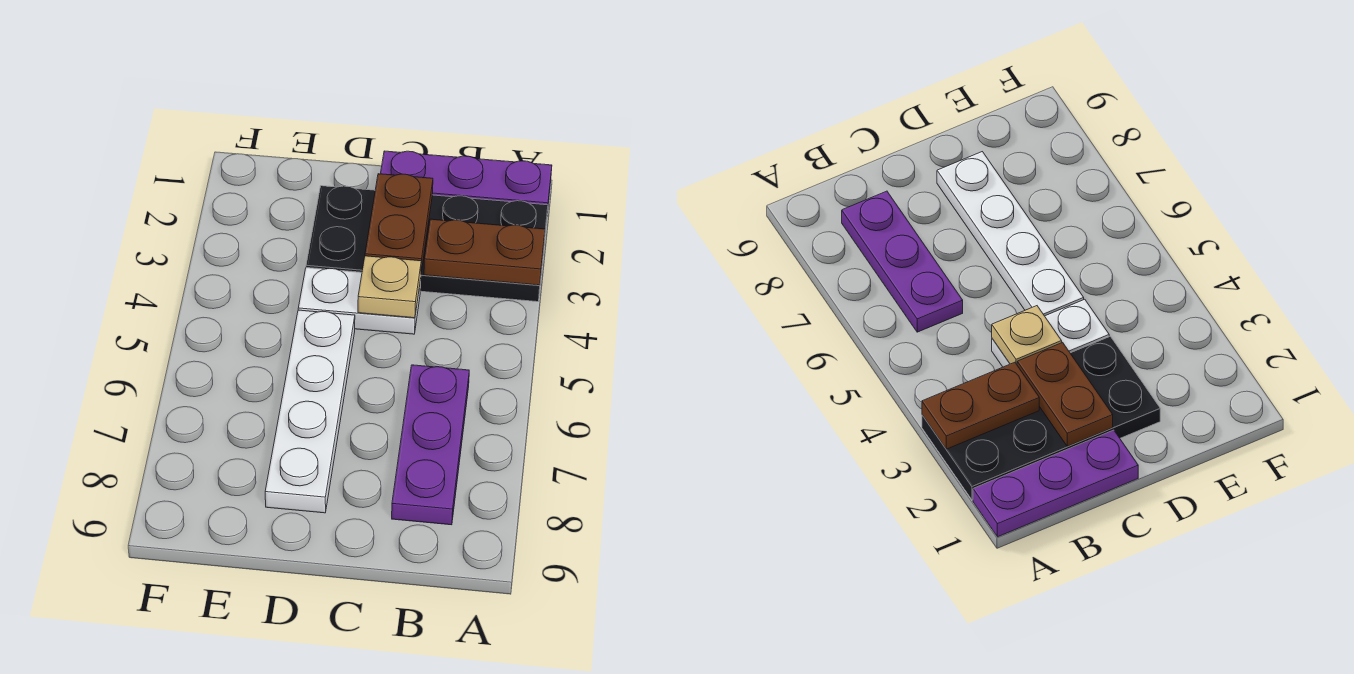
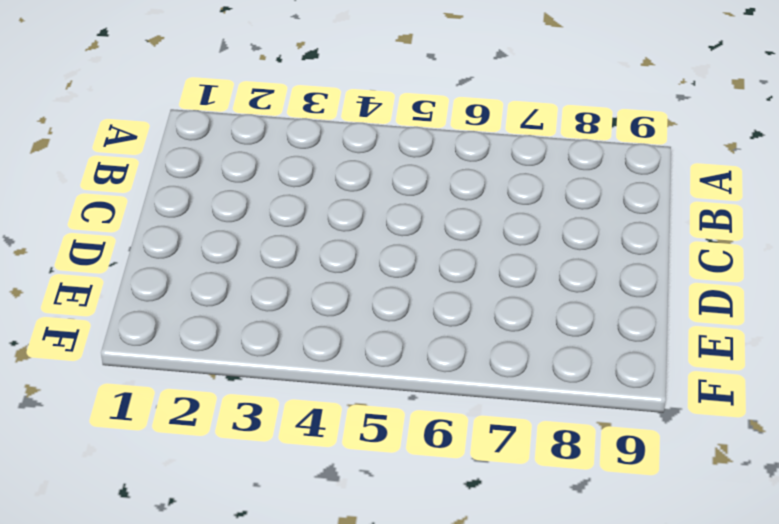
none -> purple plate A1:C1 level 1
none -> black plate A2:D3 level 1

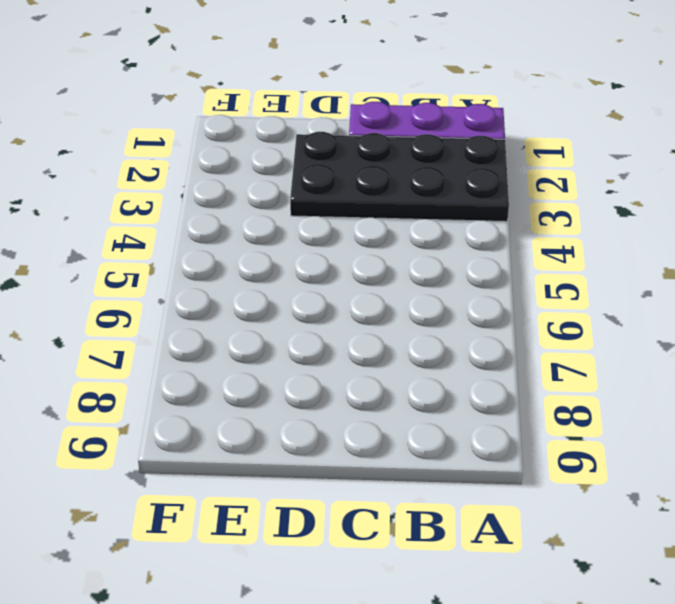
none -> purple plate B6:B8 level 1
none -> white plate C4:D4 level 1

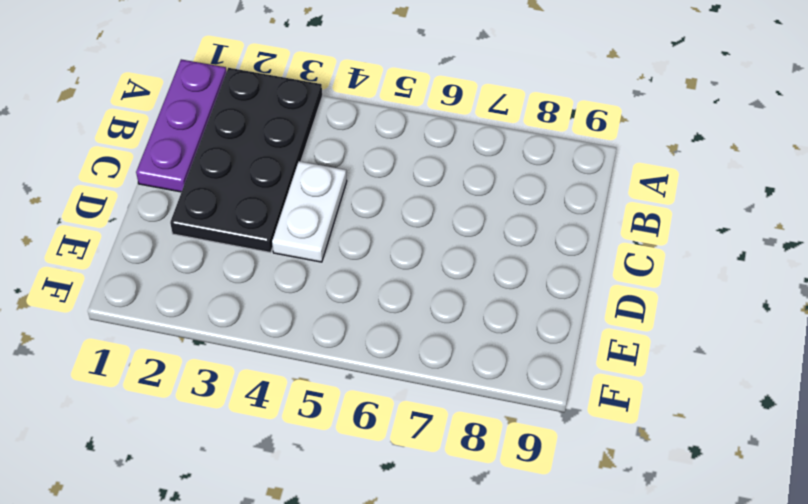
none -> purple plate B6:B8 level 1
none -> white plate D5:D8 level 1

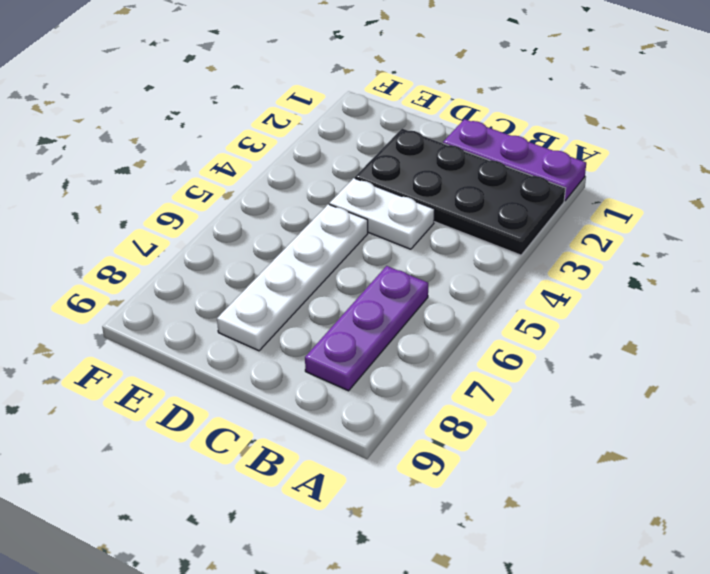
none -> brown plate A3:B3 level 2
none -> brown plate C2:C3 level 2

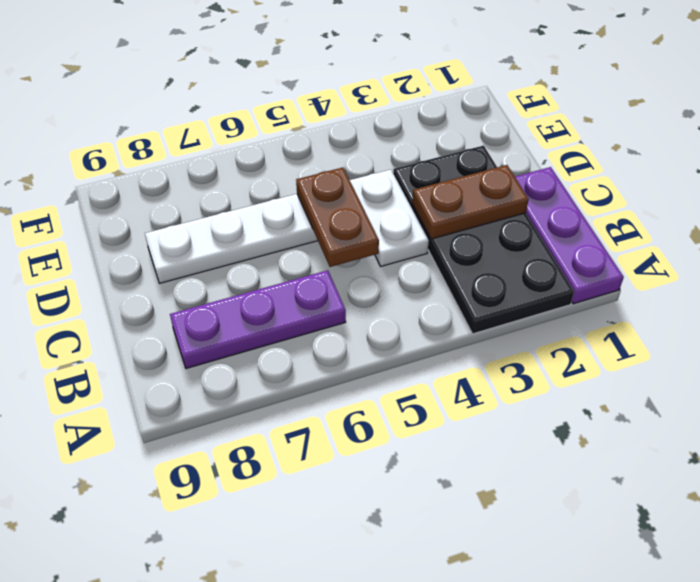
brown plate C5:D5 level 2 -> brown plate A3:B3 level 2
none -> tan plate C4 level 2

